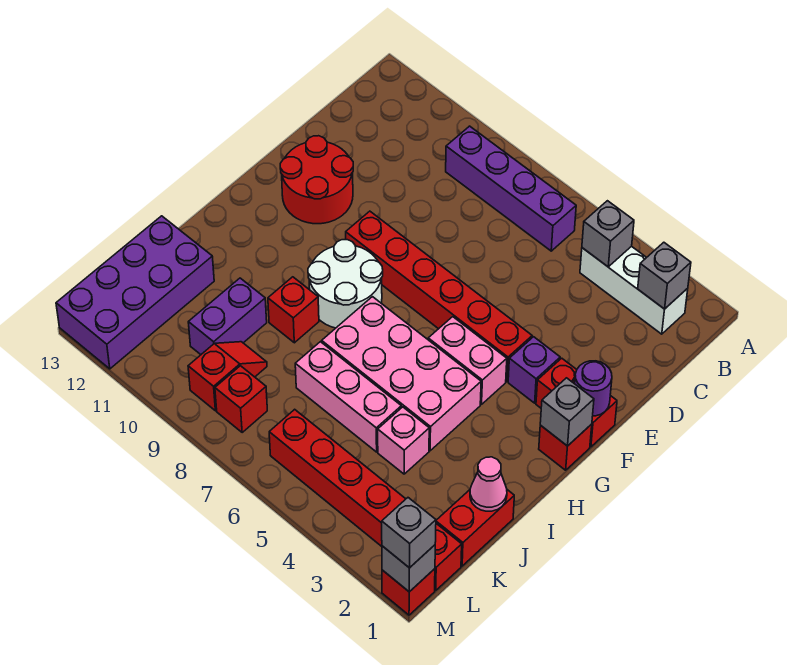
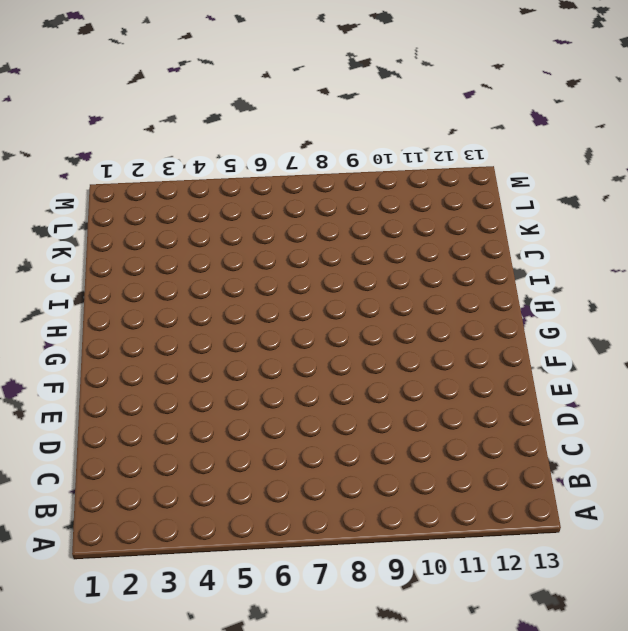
none -> white brick B2:B4 level 1
none -> purple brick B6:B9 level 1
none -> red round brick E11:F12 level 1

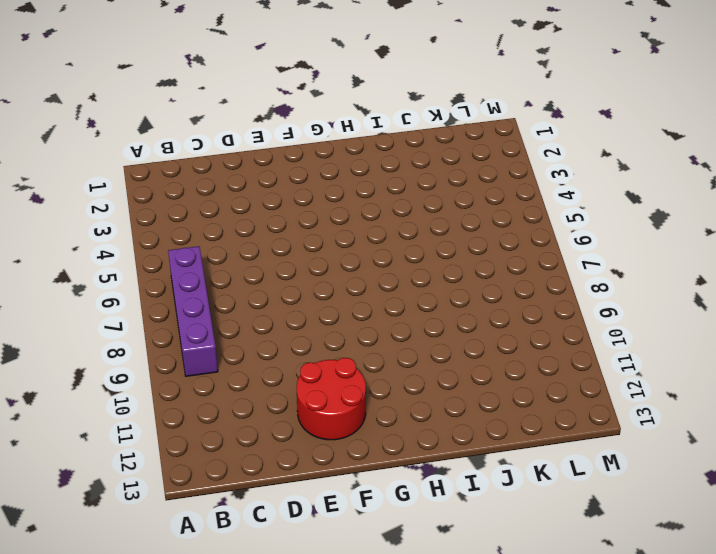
none -> white brick B2:B4 level 1
none -> red brick F1:F2 level 1
none -> purple brick F3 level 1

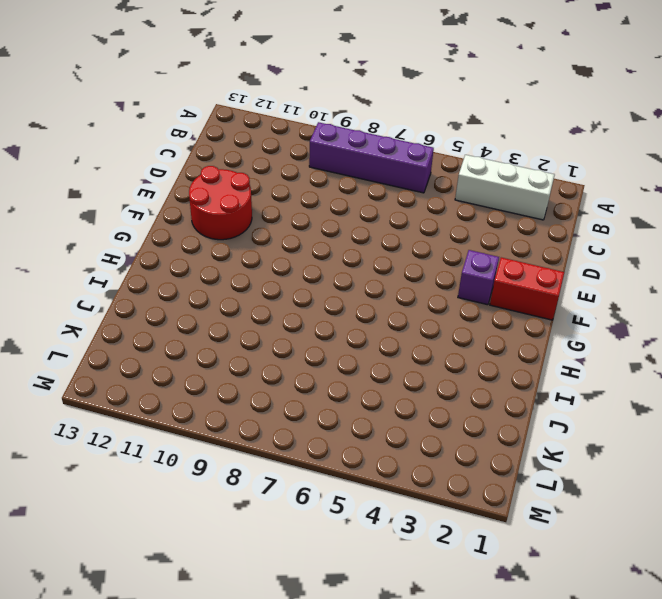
none -> red brick F4:F9 level 1
none -> red brick G1 level 1
none -> pink brick G4:G5 level 1

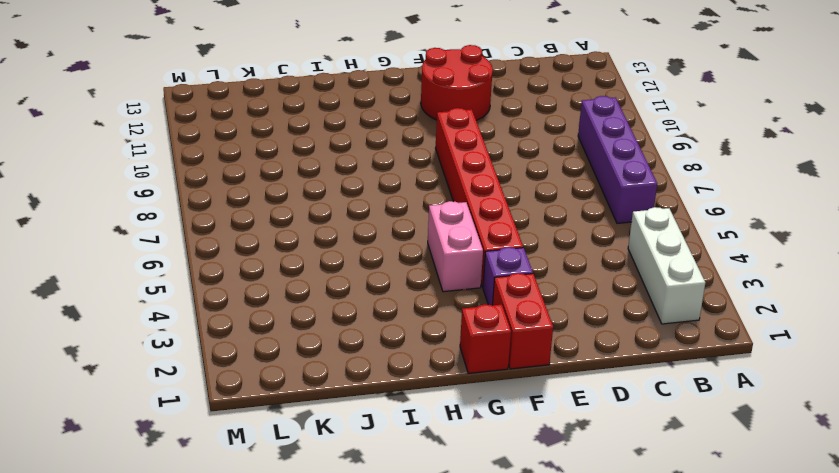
none -> white round brick G8:H9 level 1
none -> pink brick H4:I7 level 1
none -> red brick I9 level 1

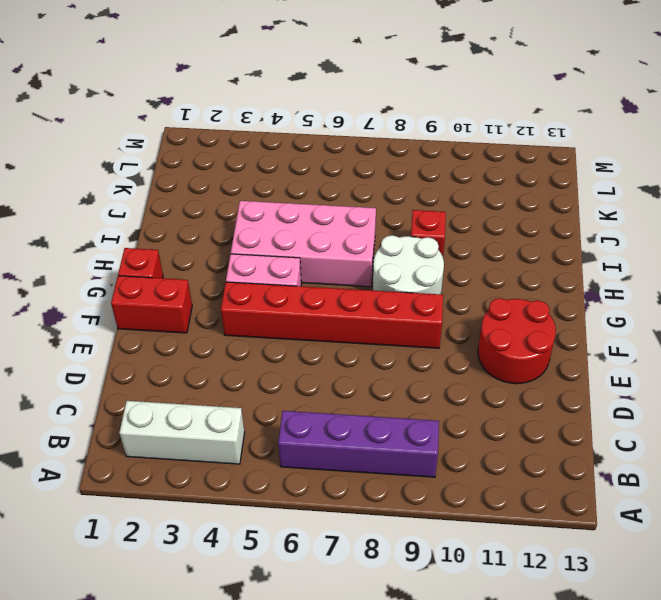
none -> purple brick F3 level 1
none -> red brick J1:K1 level 1
none -> pink brick J4 level 1

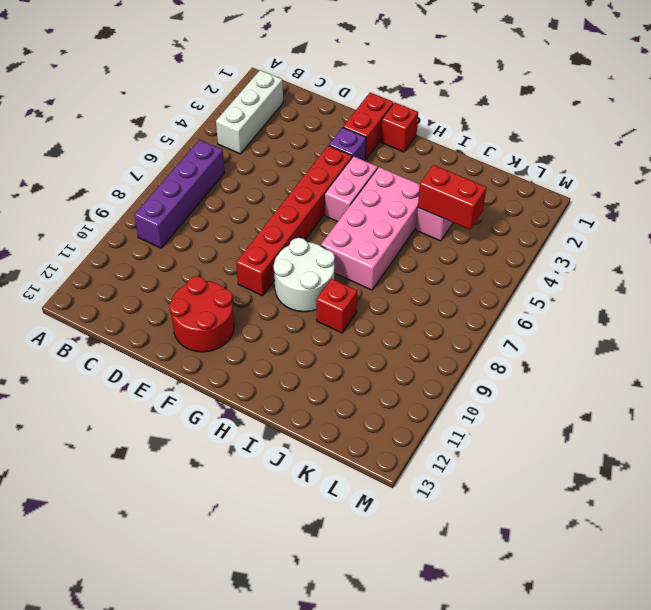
red brick J4:K4 level 2 -> red brick J1:K1 level 1
none -> pink brick J5:J7 level 1
none -> purple brick J10:K10 level 1
none -> purple brick J12:M13 level 1

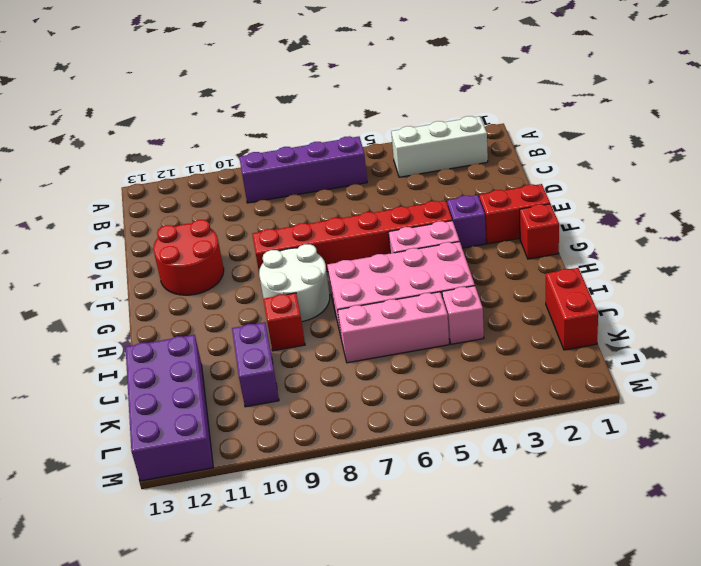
none -> red slope K9:L9 level 1 top L
none -> red brick L1:L6 level 1
none -> red brick L8 level 1

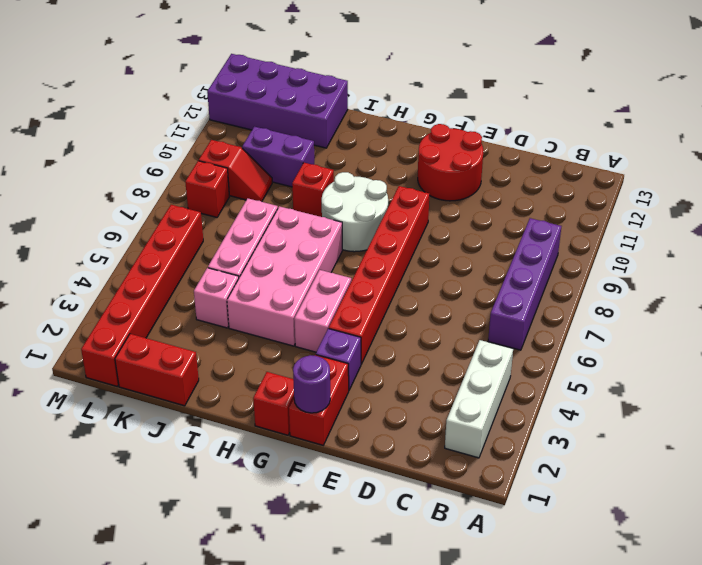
none -> red brick M1 level 1
none -> grey brick B2 level 2
none -> grey brick B4 level 2

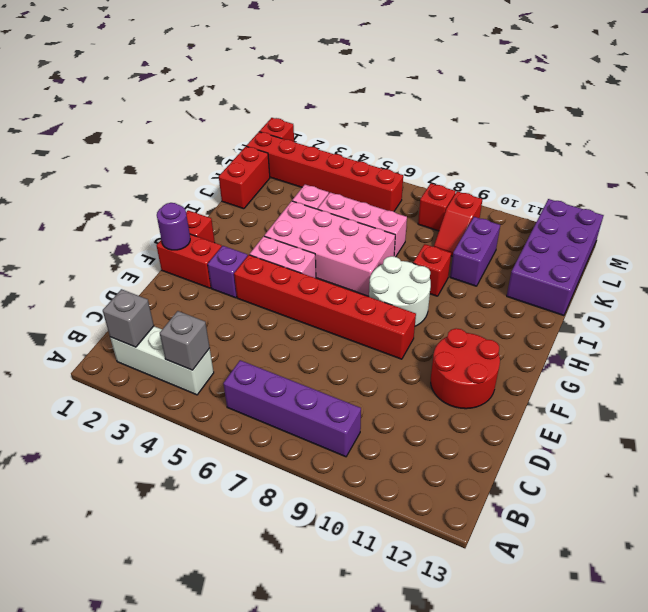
none -> grey brick G1 level 2
none -> pink cone J1 level 2
none -> grey brick M1 level 2

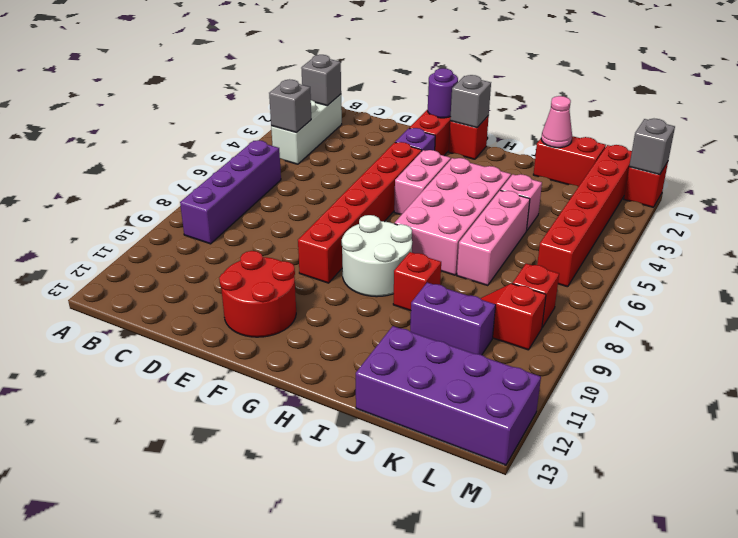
none -> grey brick M1 level 3

